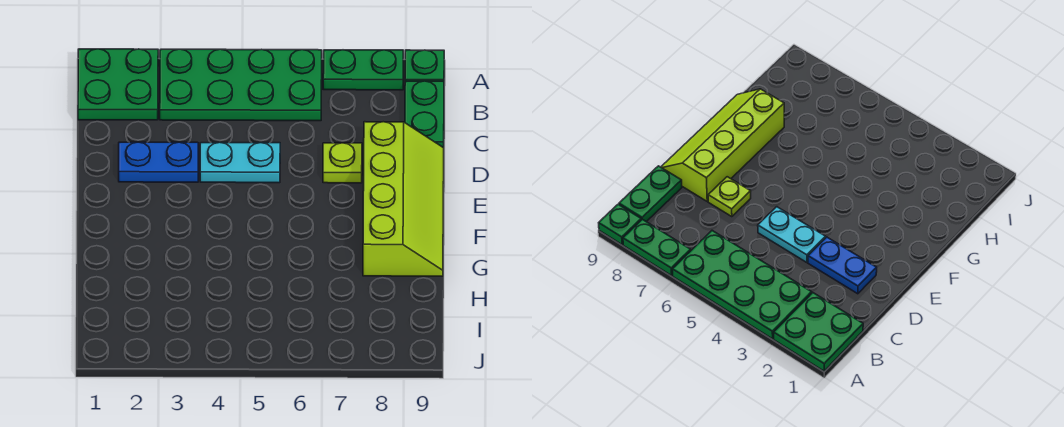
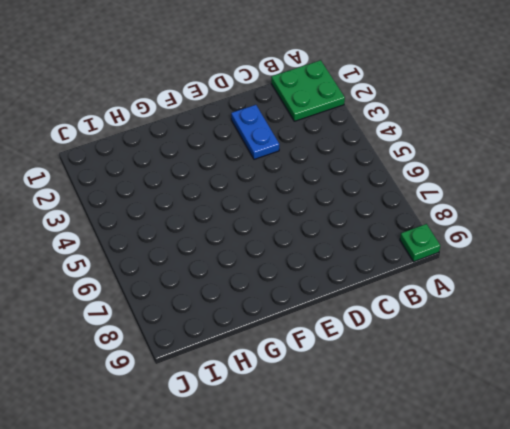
none -> green plate A3:B6 level 1
none -> green plate A7:A8 level 1

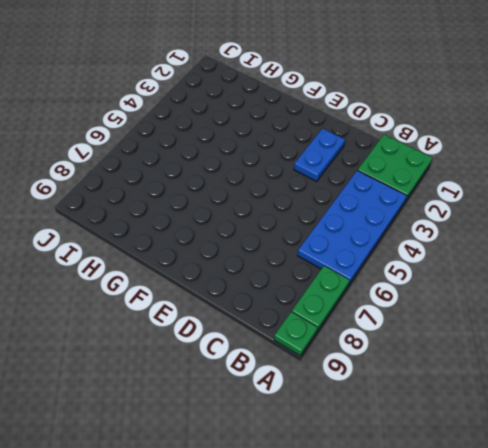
blue plate A3:B6 level 1 -> green plate A3:B6 level 1
none -> green plate B9:C9 level 1
none -> cyan plate D4:D5 level 1

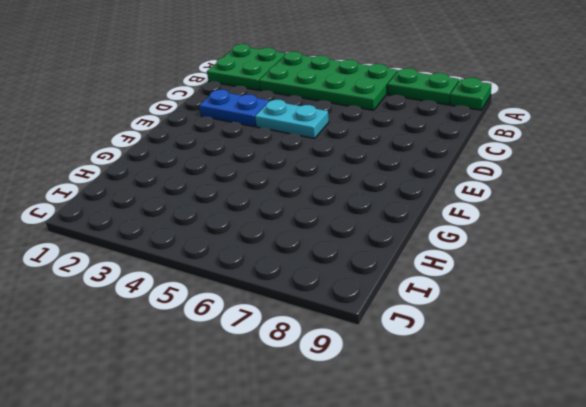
none -> green plate B9:C9 level 1
none -> lime plate D7 level 1

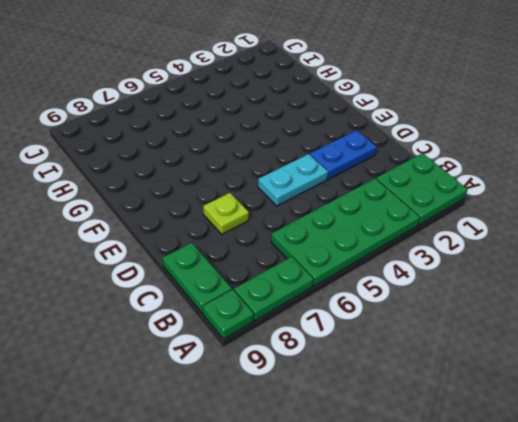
none -> lime slope D8:G9 level 1 top 8

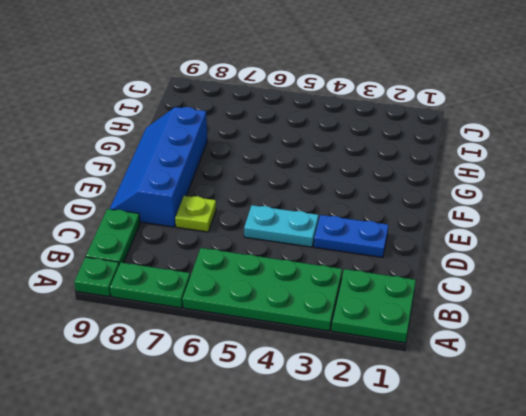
blue slope D8:G9 level 1 top 8 -> lime slope D8:G9 level 1 top 8

